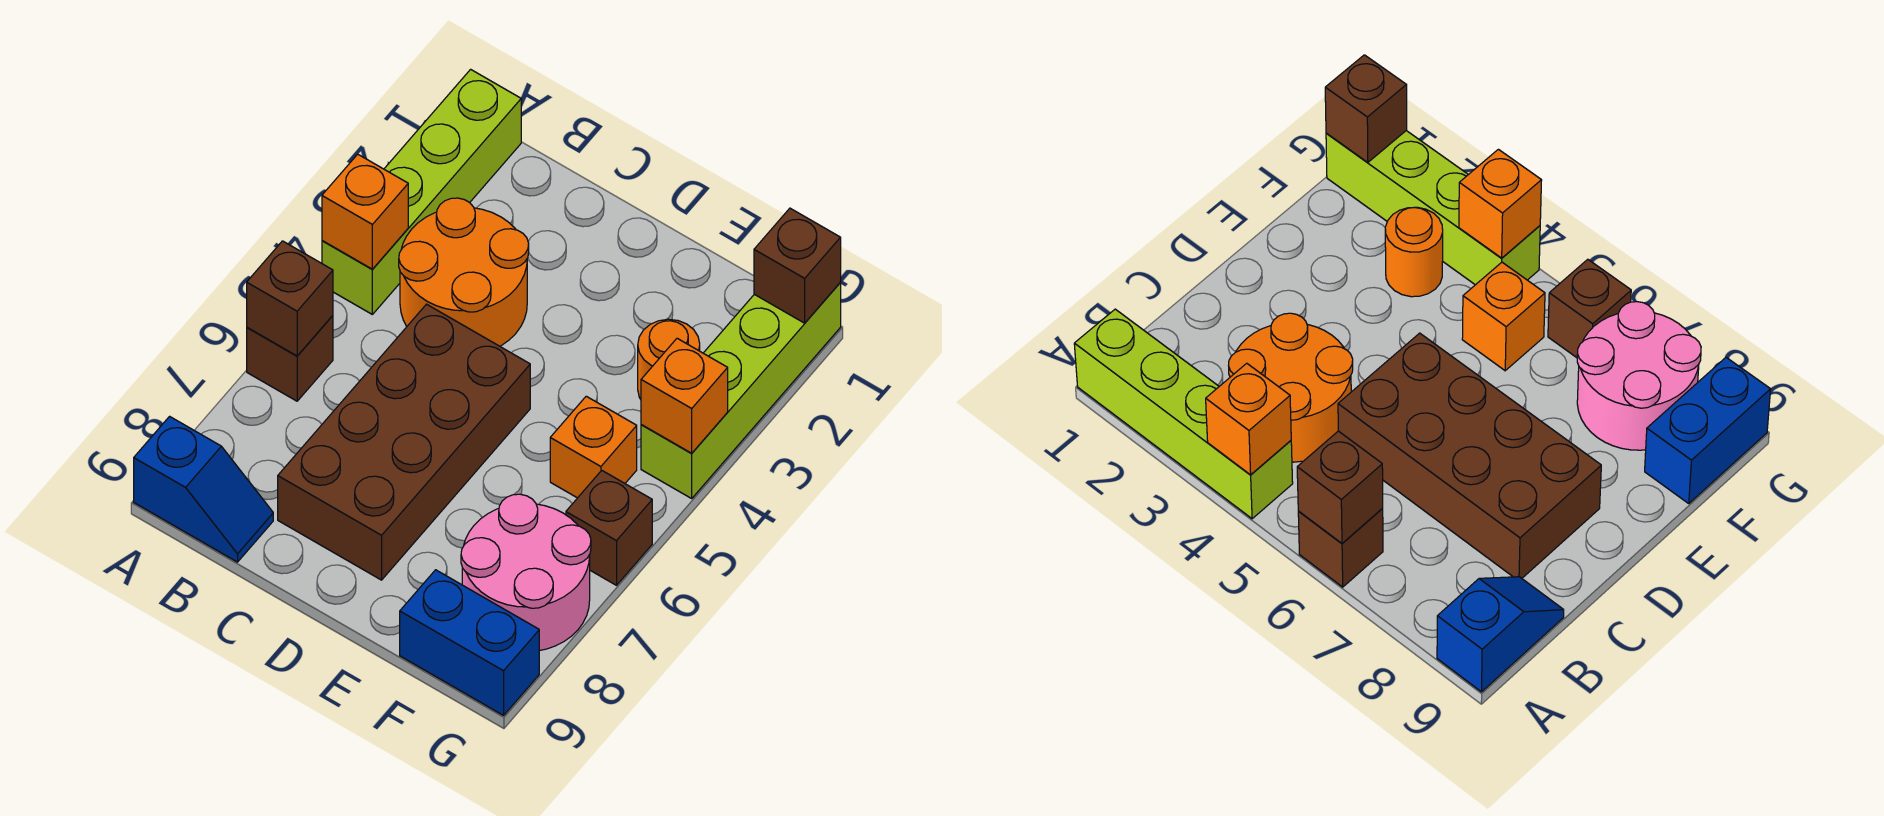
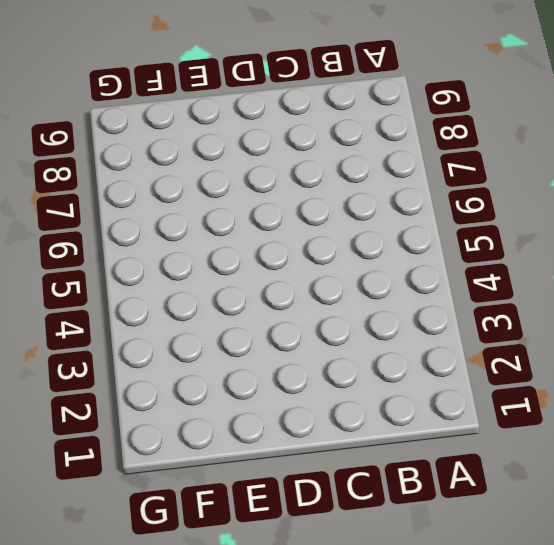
none -> lime brick A1:A4 level 1
none -> brown brick A6 level 1
none -> blue slope A9:B9 level 1 top A

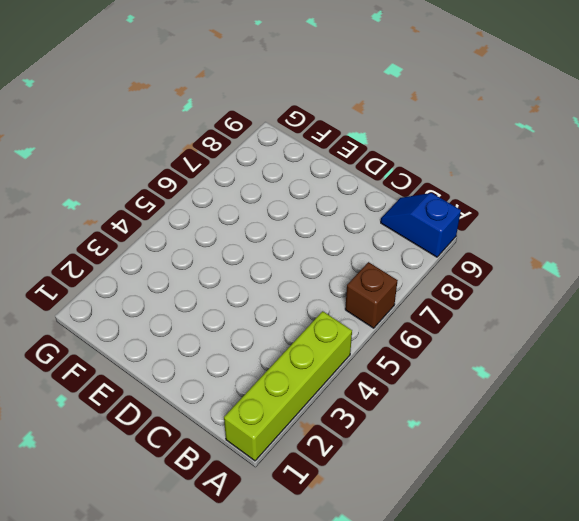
none -> orange round brick B3:C4 level 1
none -> brown brick C5:D8 level 1
none -> orange round brick F3 level 1

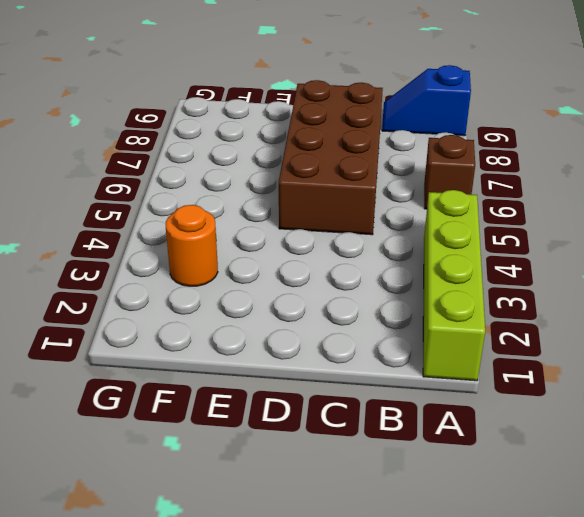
none -> orange round brick B3:C4 level 1
none -> orange brick F5 level 1
none -> pink round brick F7:G8 level 1

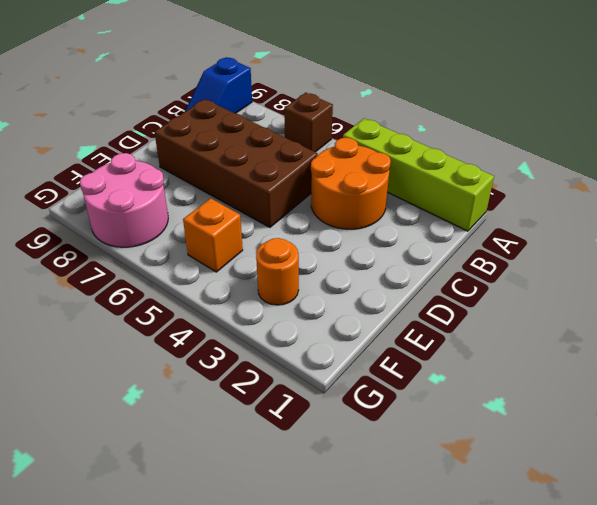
none -> blue brick F9:G9 level 1
none -> lime brick G1:G4 level 1
none -> brown brick G6 level 1

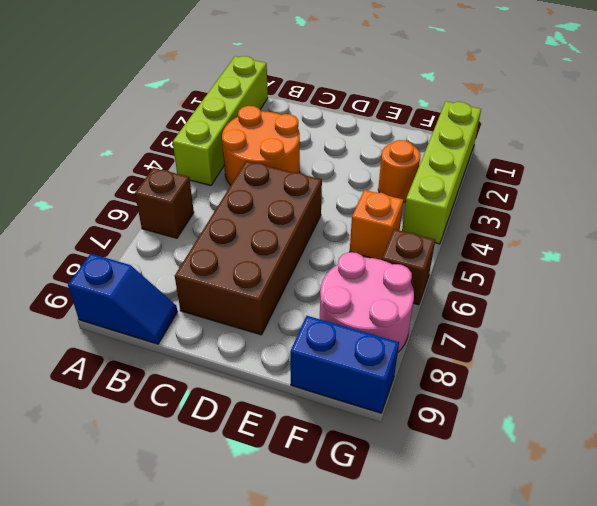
none -> orange brick A4 level 2
none -> brown brick A6 level 2
none -> brown brick G1 level 2

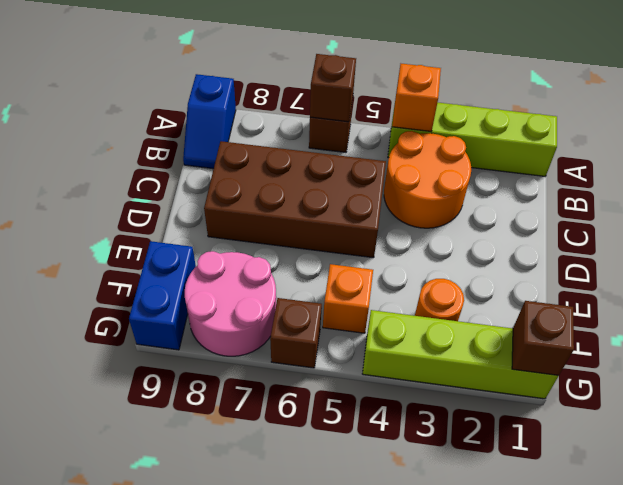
none -> orange brick G4 level 2

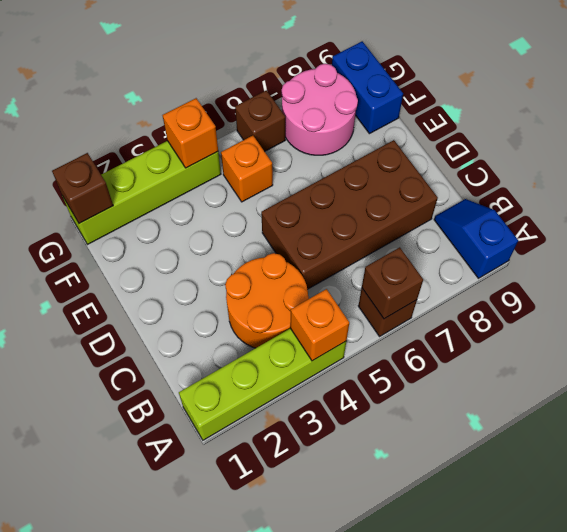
none -> orange round brick F3 level 1

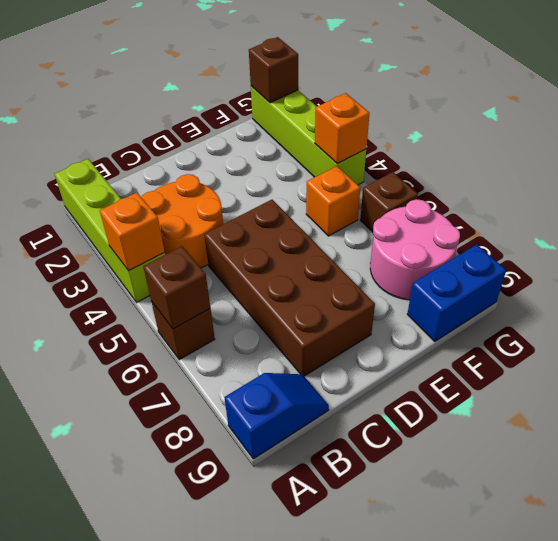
none -> orange round brick F3 level 1

